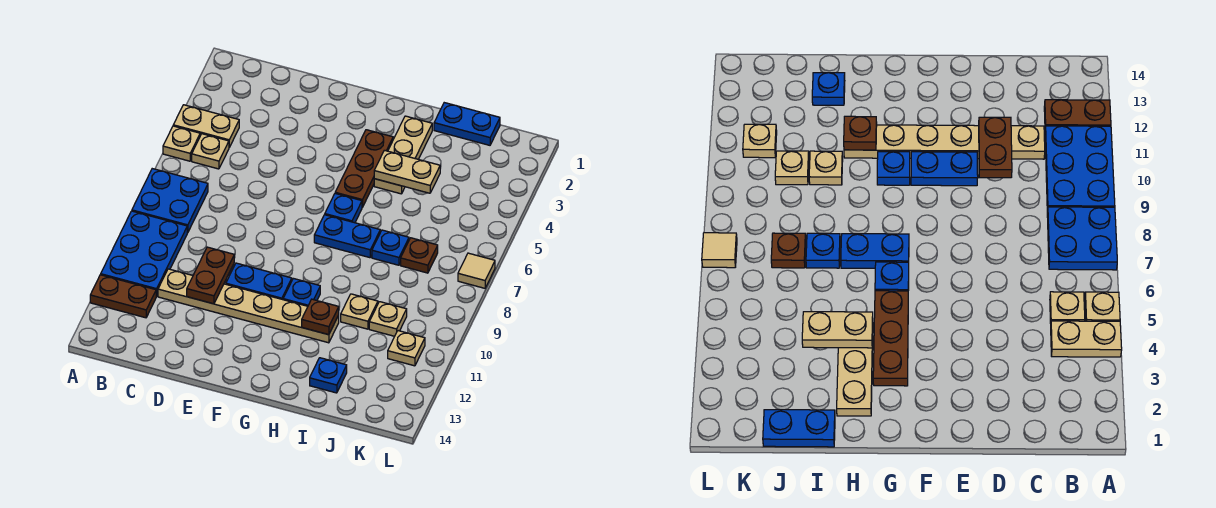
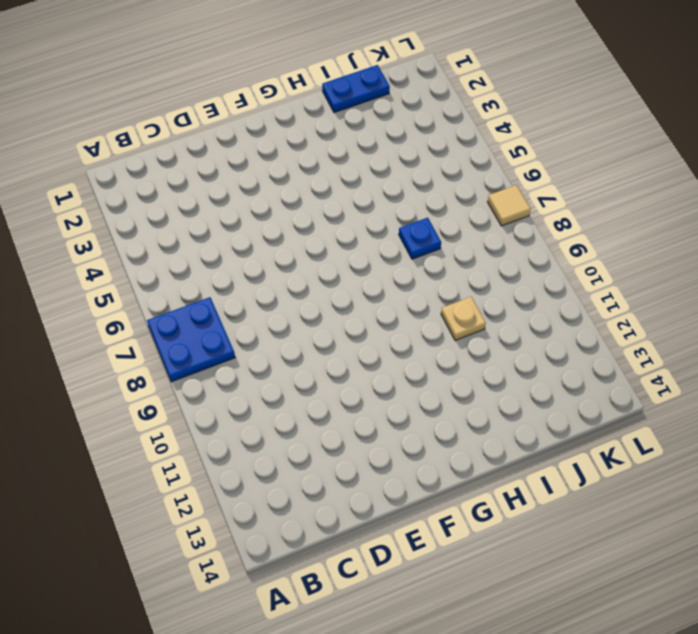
none -> tan plate A4:B4 level 1
none -> tan plate A5 level 1
none -> blue plate A9:B11 level 1

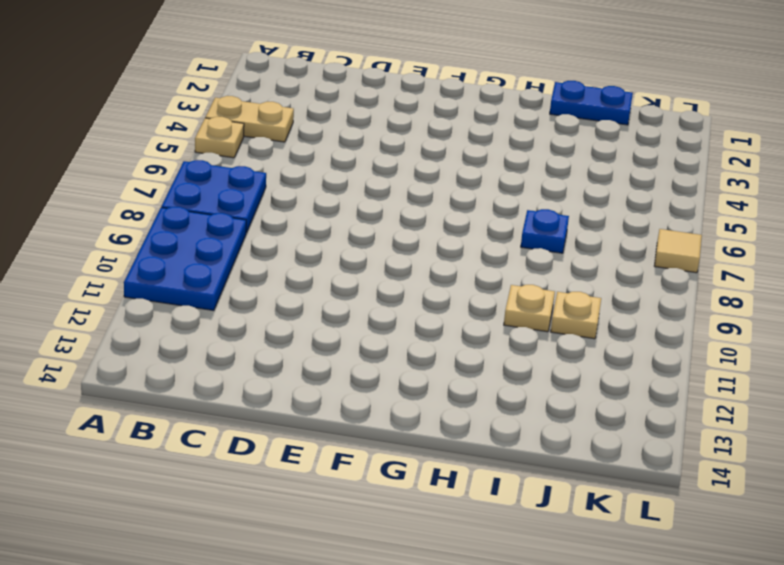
none -> brown plate A12:B12 level 1
none -> tan plate B5 level 1
none -> tan plate C11:H11 level 1

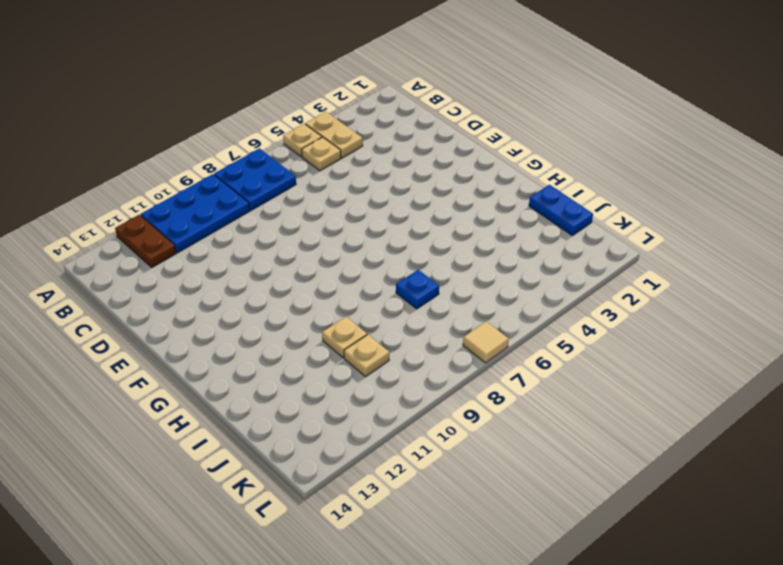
none -> tan plate C11:H11 level 1
none -> blue plate E10:F10 level 1
none -> brown plate G3:G5 level 1

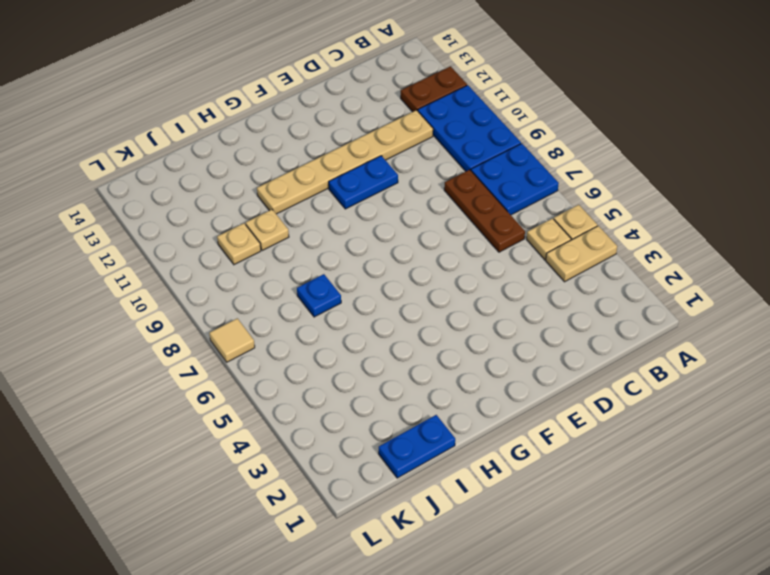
brown plate C6:C8 level 1 -> brown plate G3:G5 level 1
none -> blue plate G6 level 1
none -> blue plate G7:H7 level 1
none -> blue plate G10 level 1

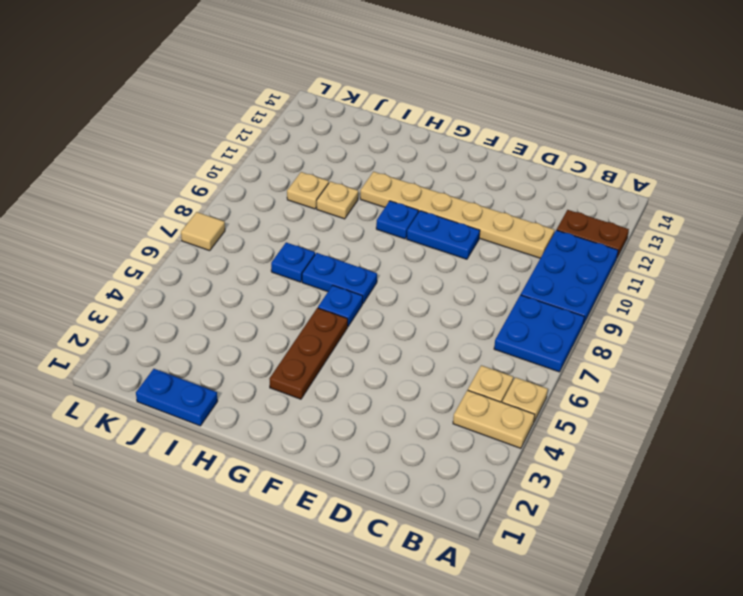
none -> tan plate H2:H4 level 1
none -> blue plate I13 level 1
none -> brown plate J7 level 1

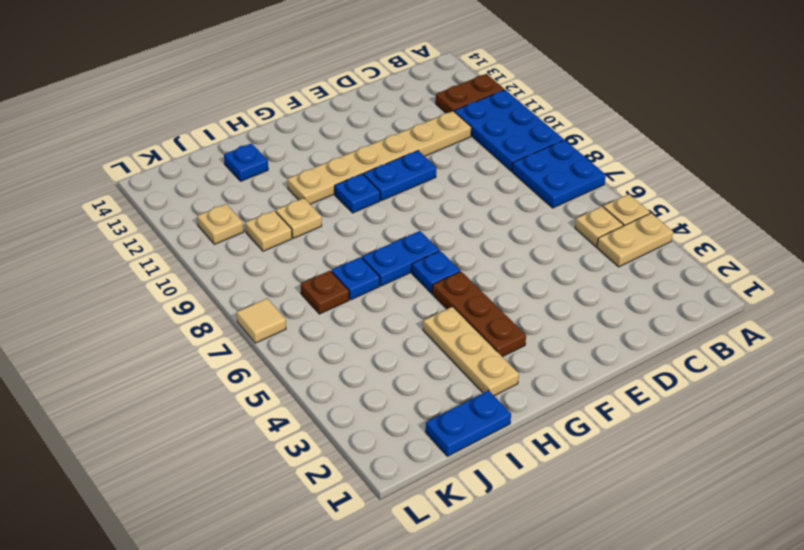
none -> brown plate D10:D11 level 2
none -> tan plate H4:I4 level 2
none -> brown plate H11 level 2

